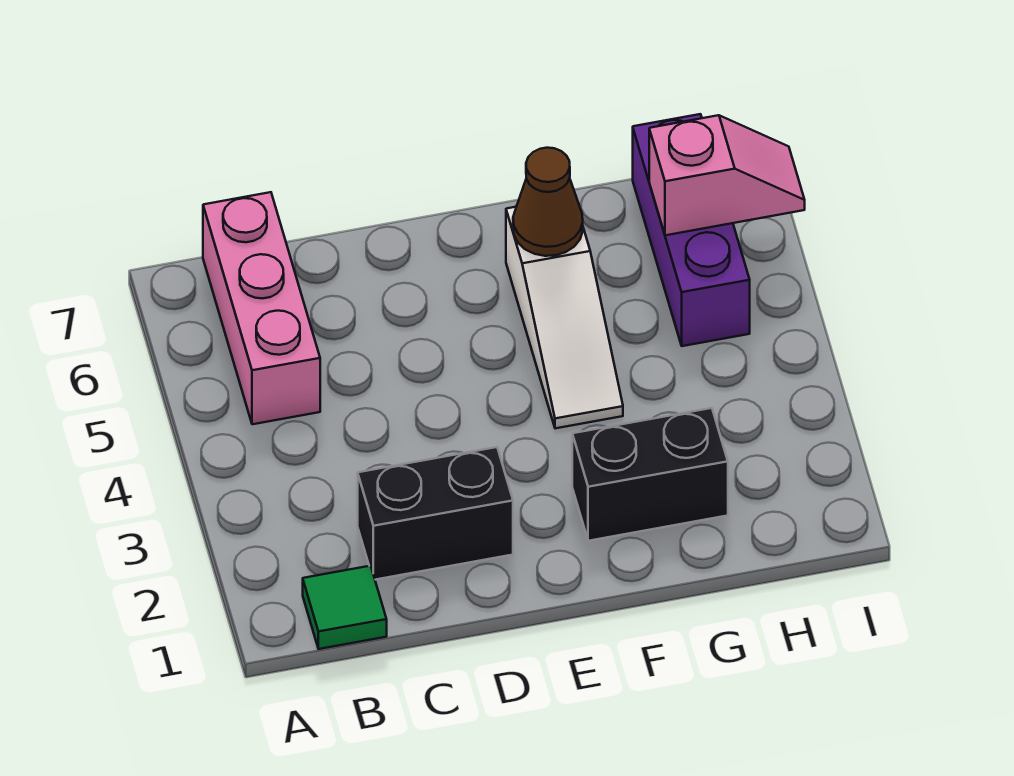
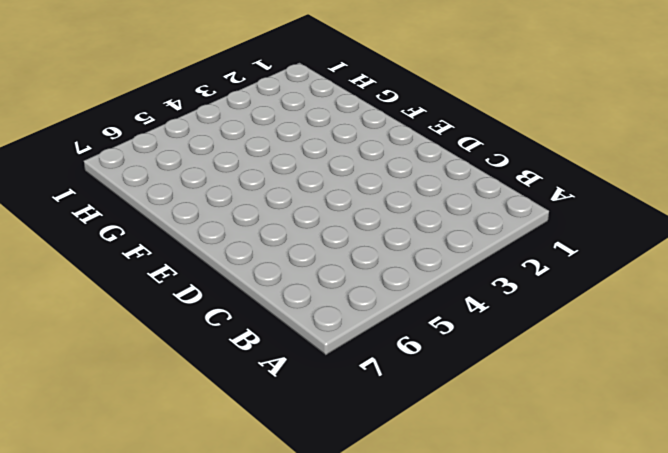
none -> green tile B1 level 1
none -> pink brick B5:B7 level 1

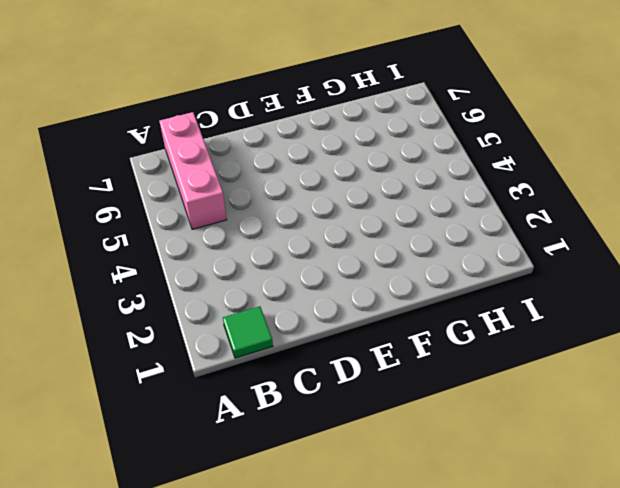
none -> black brick C2:D2 level 1
none -> black brick F2:G2 level 1

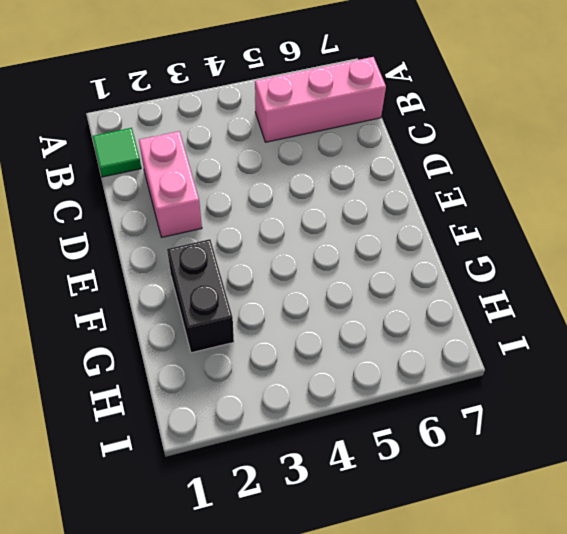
pink brick C2:D2 level 1 -> black brick C2:D2 level 1
none -> white slope F4:F6 level 1 top 6
none -> purple brick H5:H7 level 1

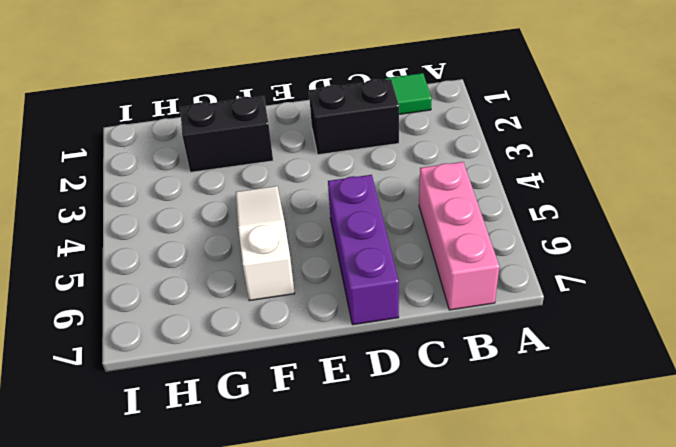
purple brick D5:D7 level 1 -> purple brick H5:H7 level 1
none -> brown cone F6 level 2
none -> pink slope H6:I6 level 2 top H

